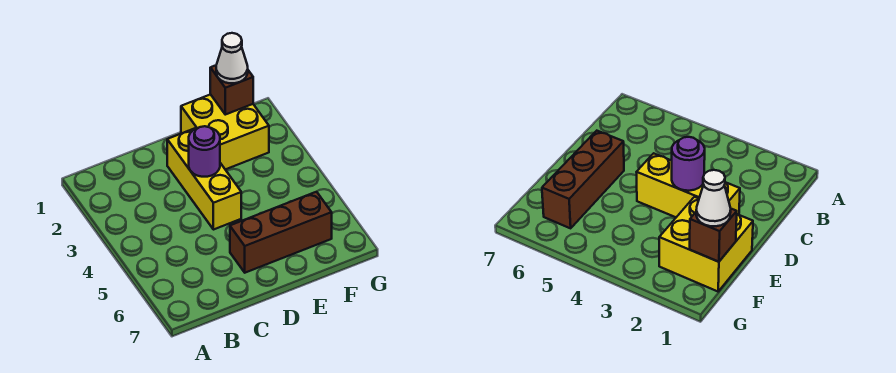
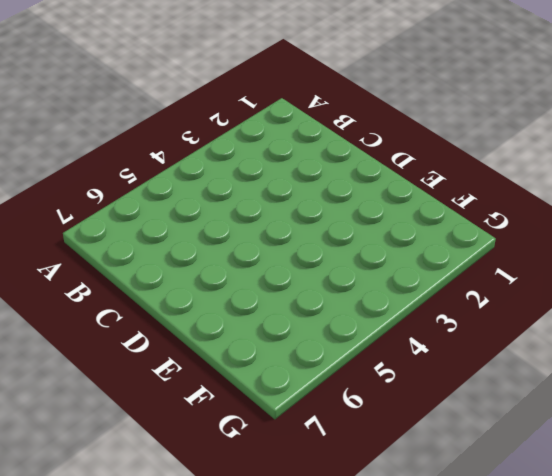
none -> yellow brick D2:D4 level 1
none -> brown brick D6:F6 level 1

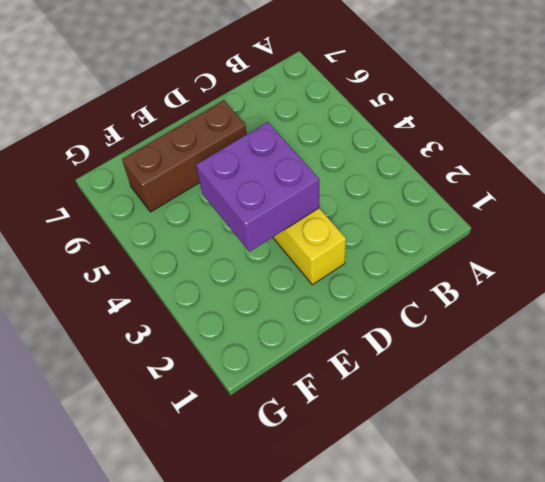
purple brick D3:E4 level 2 -> purple round brick D3 level 2
none -> yellow brick E1:F2 level 1
none -> brown brick F1 level 2

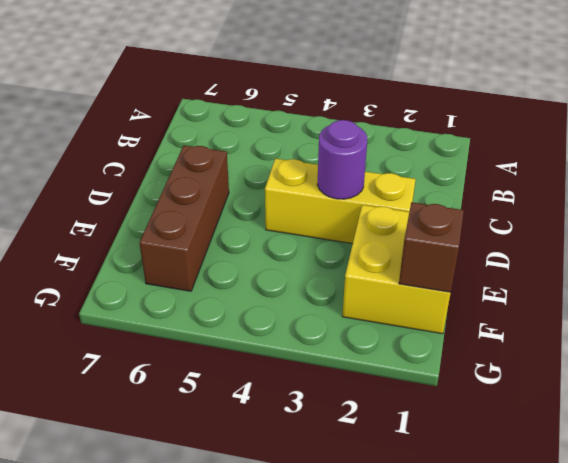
none -> white cone F1 level 3

